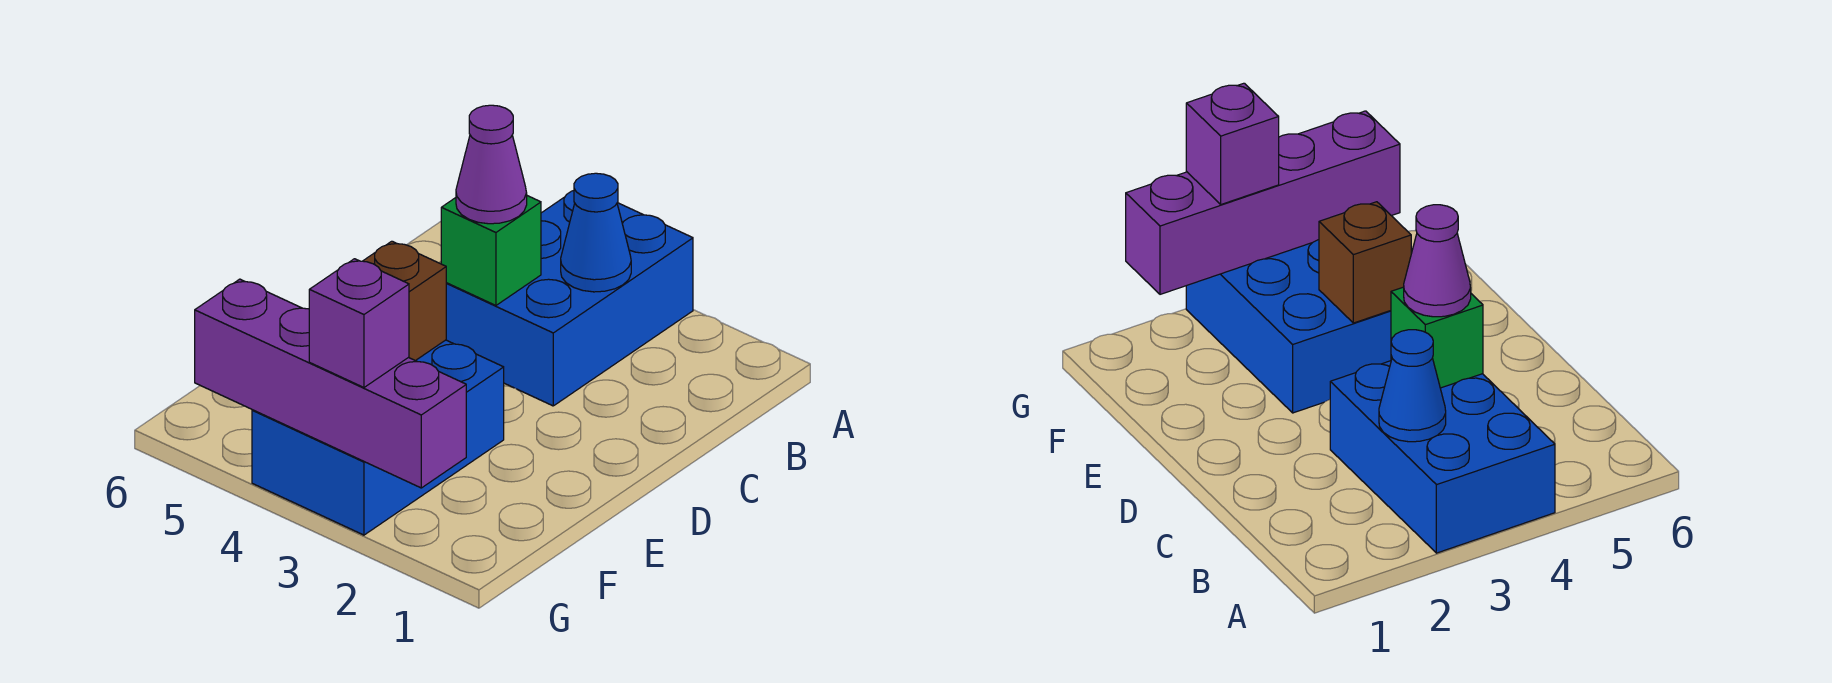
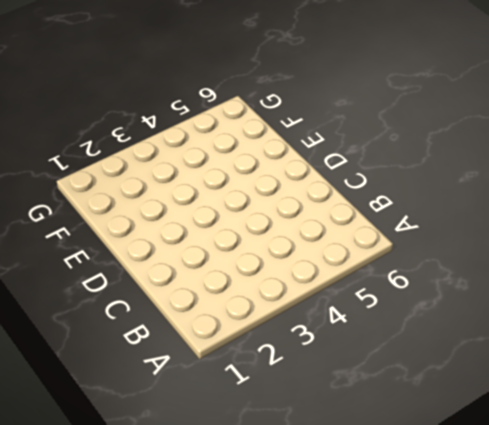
none -> blue brick A3:C4 level 1
none -> blue brick E3:G4 level 1

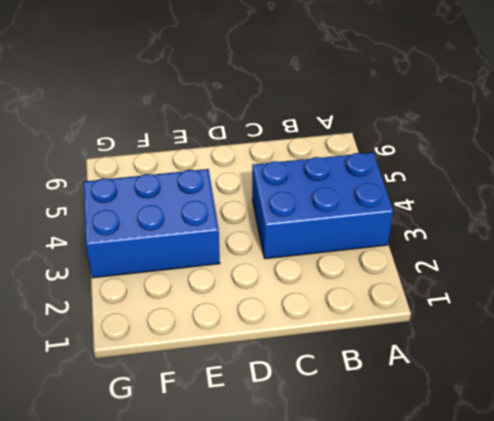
none -> blue cone B3 level 2
none -> green brick C4 level 2

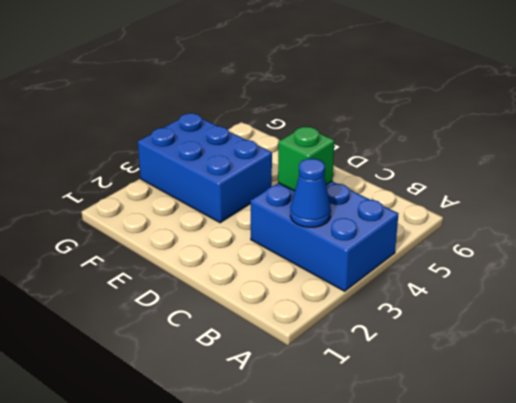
none -> brown brick E4 level 2
none -> purple brick G2:G5 level 2

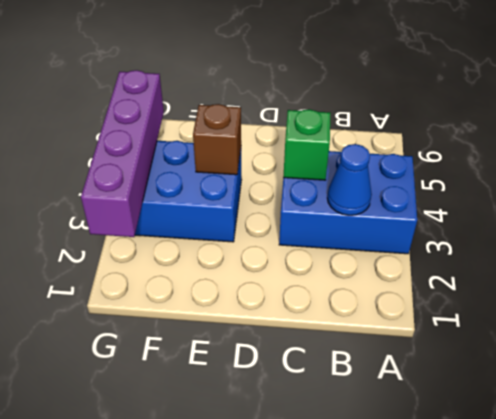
none -> purple cone C4 level 3
none -> purple brick G3 level 3

